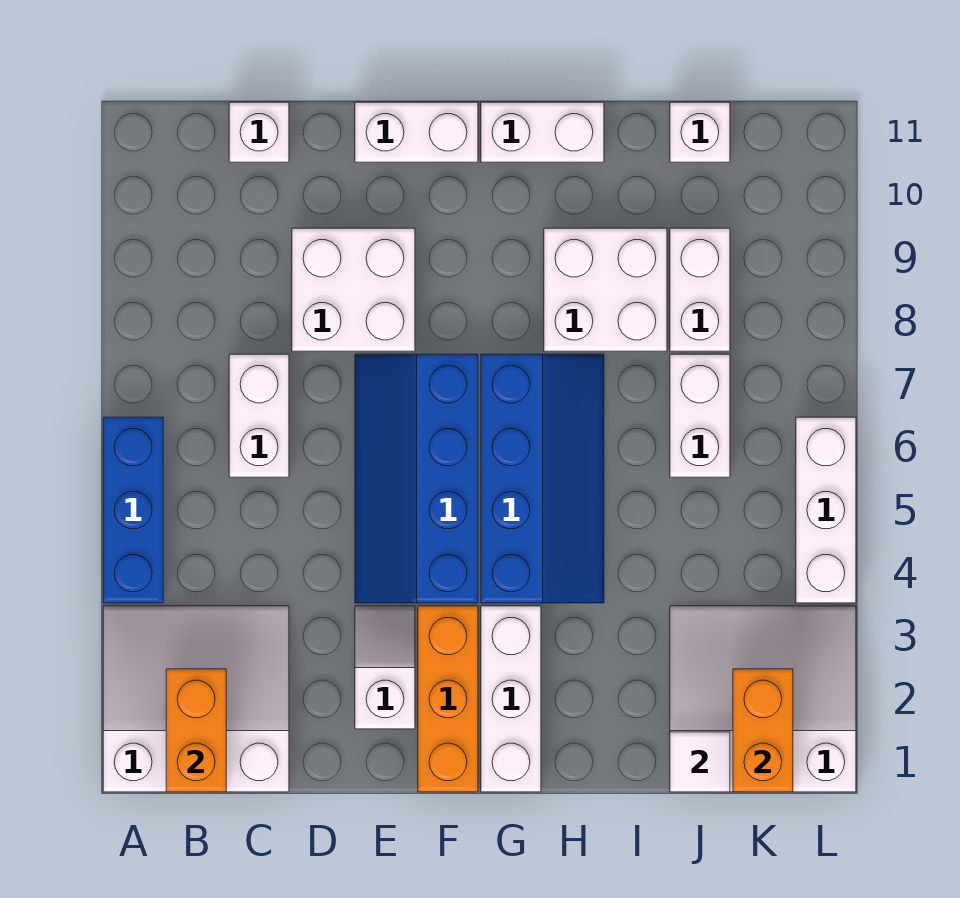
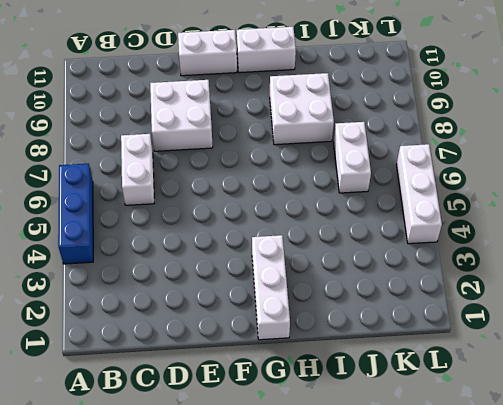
none -> white slope A1:C3 level 1 top 1
none -> white brick C11 level 1
none -> white slope E2:E3 level 1 top 2

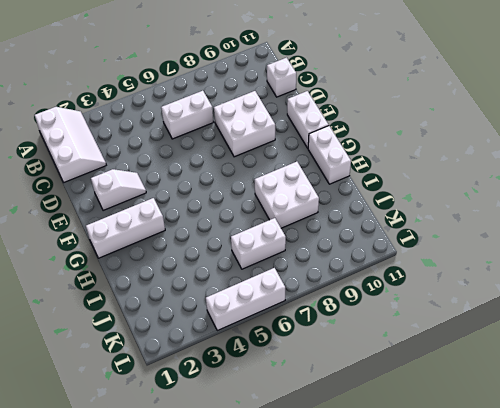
white slope A1:C2 level 1 top 1 -> white slope A1:C3 level 1 top 1
none -> blue brick A4:A6 level 1
none -> blue slope E4:F7 level 1 top F
none -> orange brick F1:F3 level 1

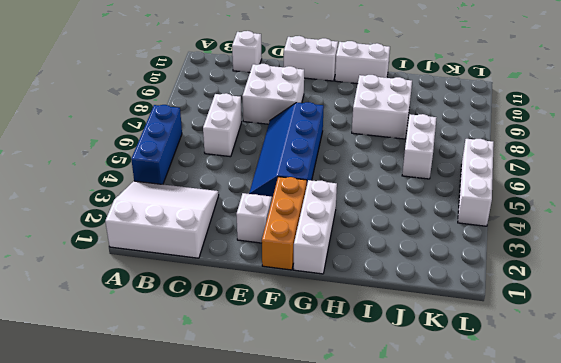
none -> blue slope G4:H7 level 1 top G
none -> white slope J1:L3 level 1 top 1
none -> white brick J8:J9 level 1

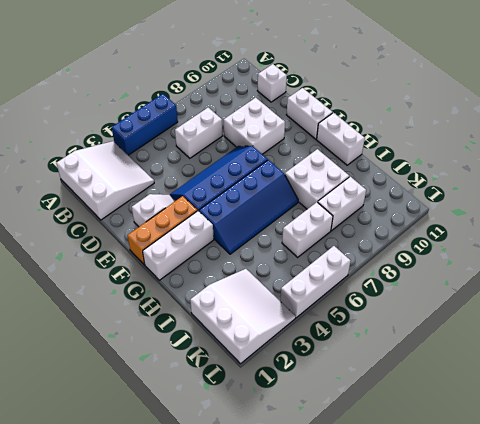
none -> white brick J11 level 1
none -> orange brick B1:B2 level 2
none -> white tile J1 level 2

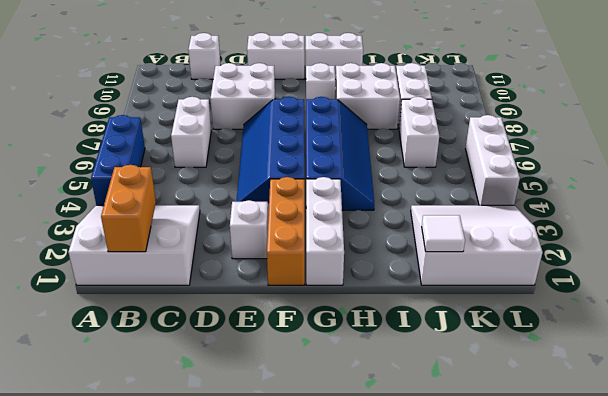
white brick G9 level 1 -> white brick J11 level 1
none -> orange brick K1:K2 level 2

